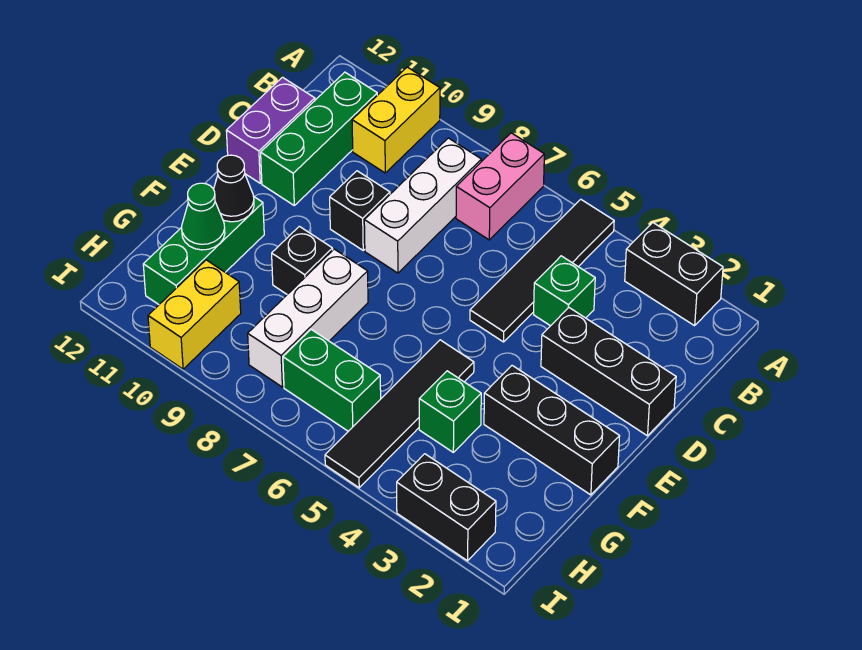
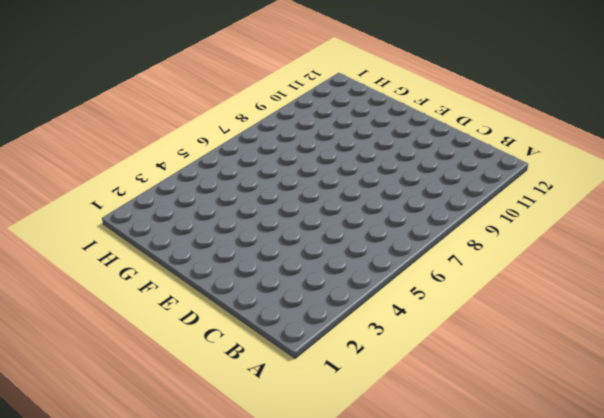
none -> black brick A2:A3 level 1
none -> black tile A5:D5 level 1
none -> pink brick A7:B7 level 1

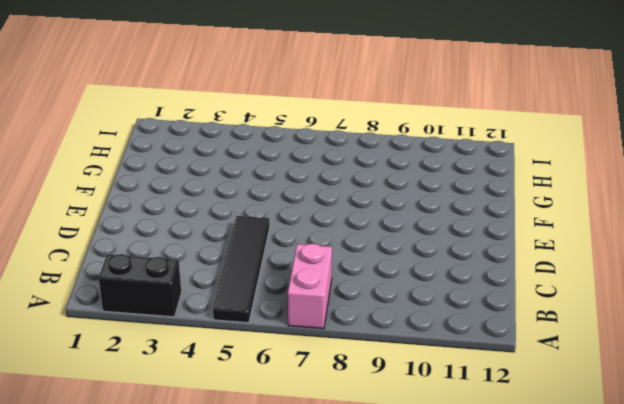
none -> yellow brick A10:B10 level 1
none -> white brick B8:D8 level 1
none -> green brick B11:D11 level 1

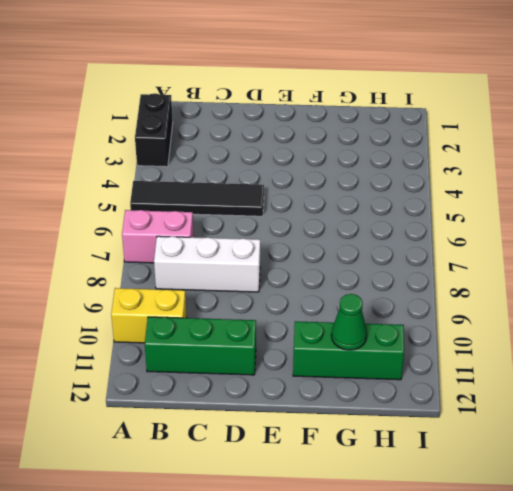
none -> green brick C4 level 1
none -> purple brick C12:D12 level 1
none -> black brick D1:D3 level 1

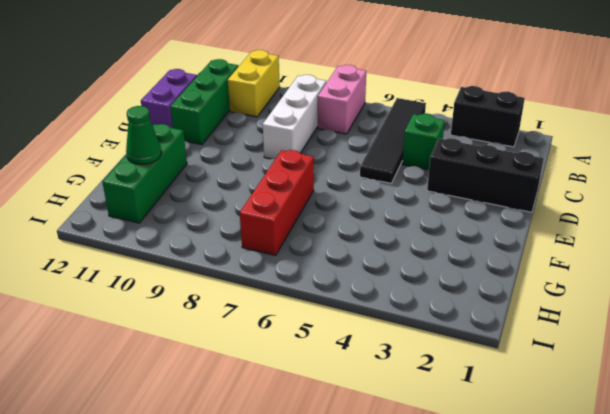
red brick F7:H7 level 1 -> green brick H6:H7 level 1
none -> black brick D9 level 1
none -> black brick F1:F3 level 1
none -> black tile F5:I5 level 1

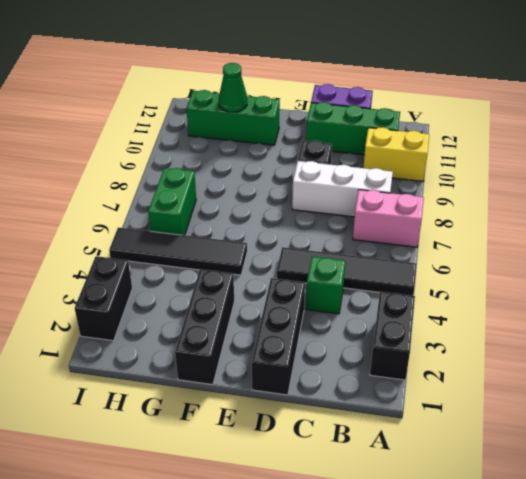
none -> white brick F8:H8 level 1
none -> black brick F9 level 1
none -> green brick G4 level 1

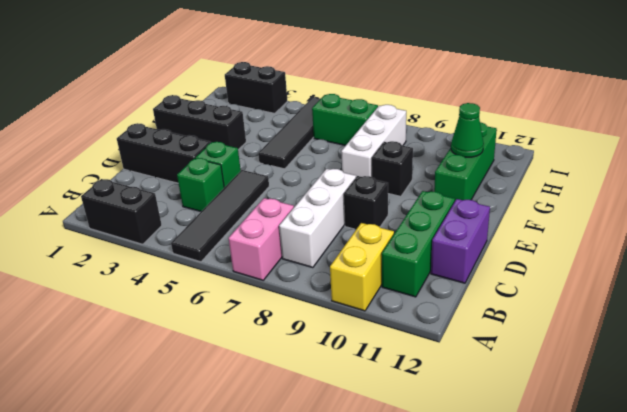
green brick D4 level 1 -> green brick G4 level 1
none -> yellow brick H10:I10 level 1
none -> black cone F11 level 2

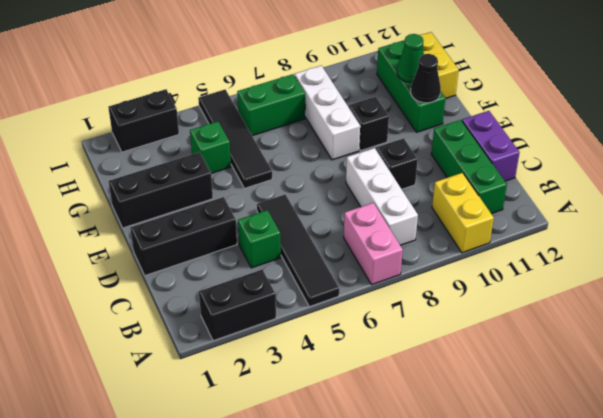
yellow brick G12:H12 level 1 -> yellow brick H10:I10 level 1

